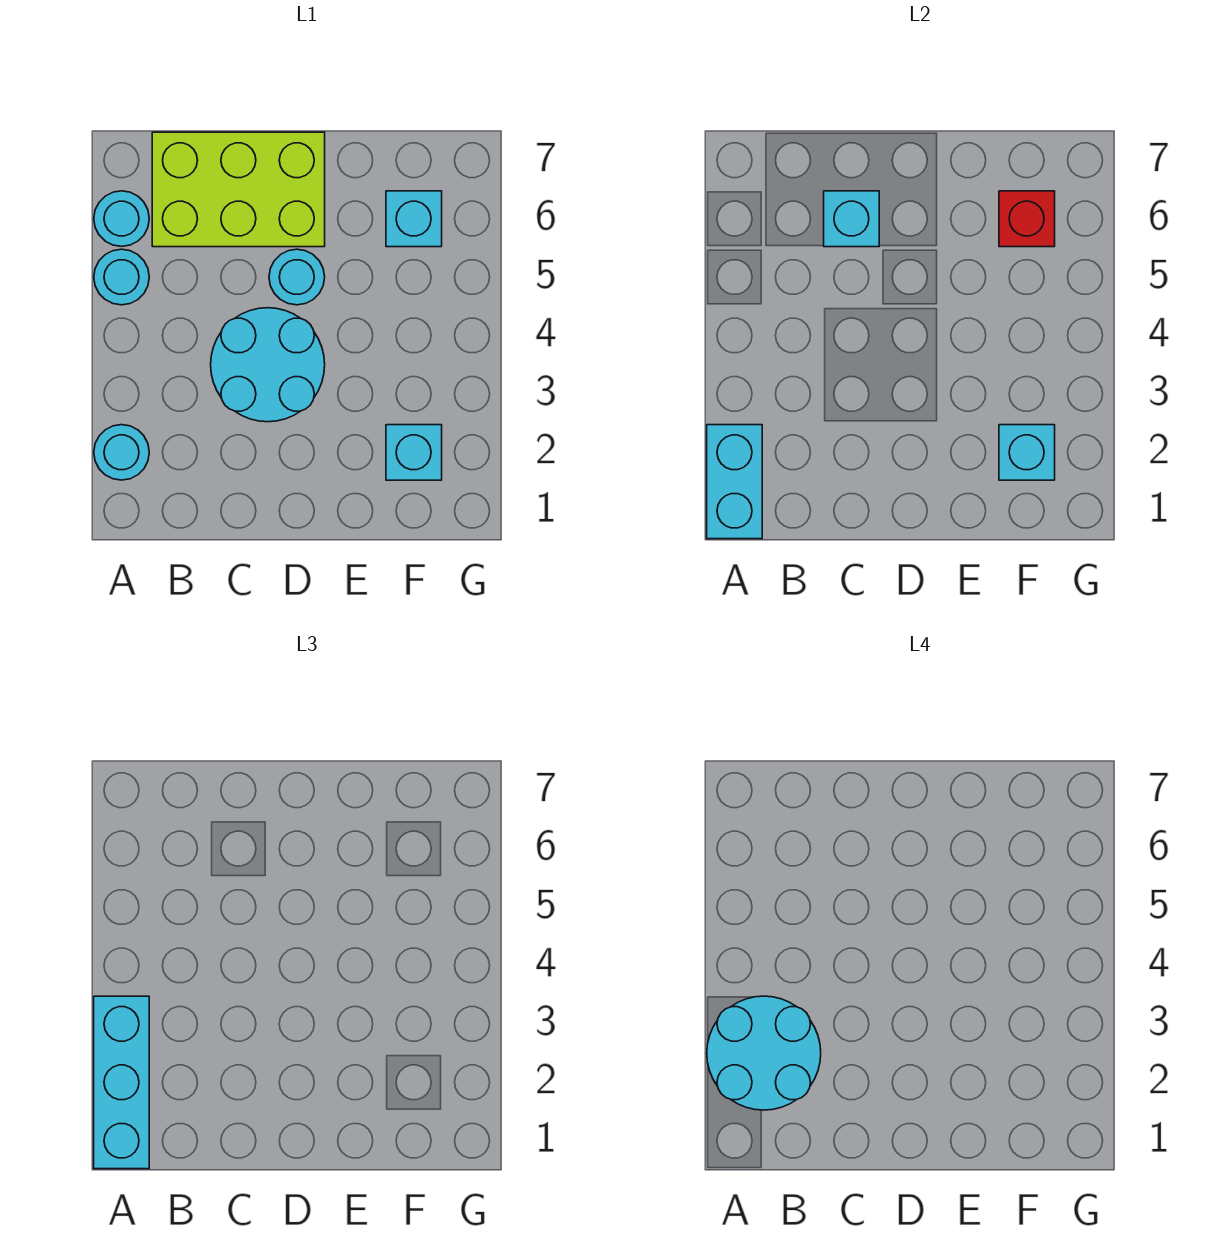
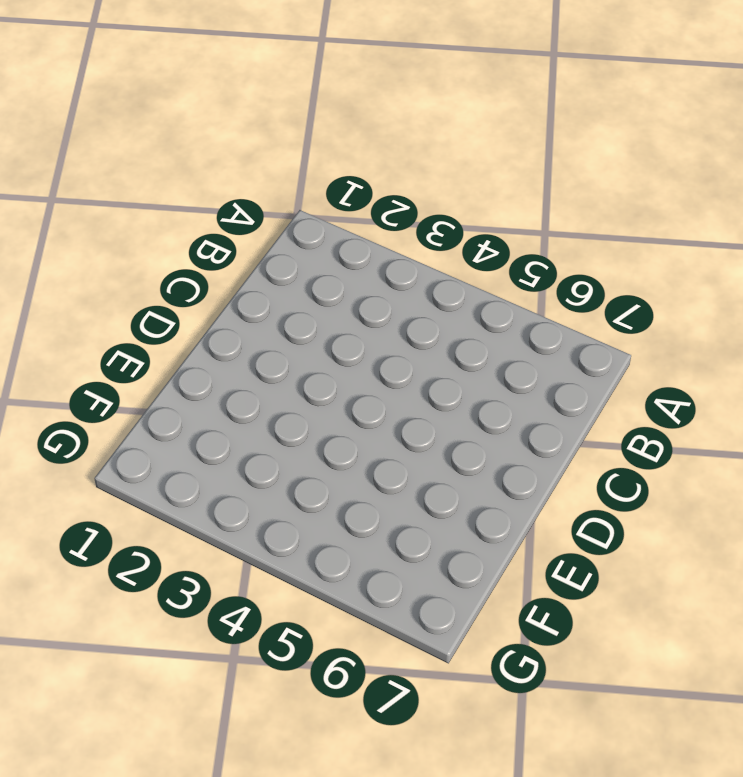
none -> cyan round brick A2 level 1
none -> cyan round brick A5 level 1
none -> cyan round brick A6 level 1

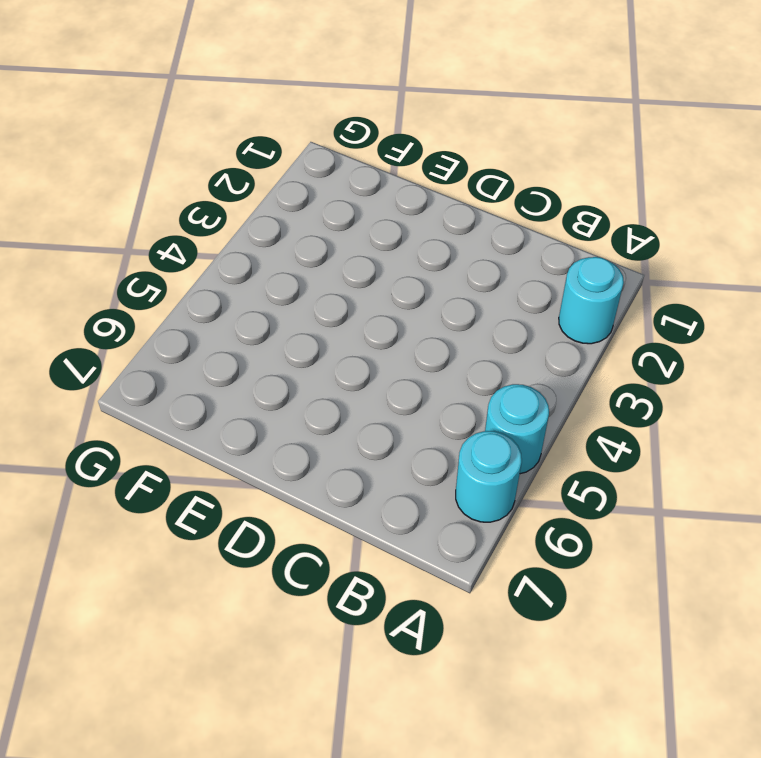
none -> lime brick B6:D7 level 1
none -> cyan round brick C3:D4 level 1
none -> cyan round brick D5 level 1

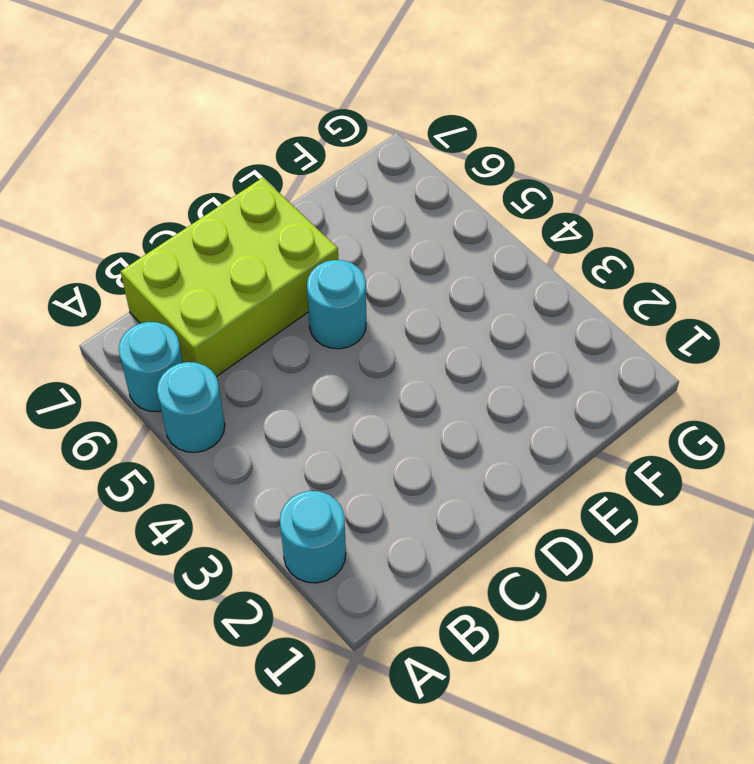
none -> cyan round brick C3:D4 level 1
none -> cyan brick F2 level 1
none -> cyan brick F6 level 1

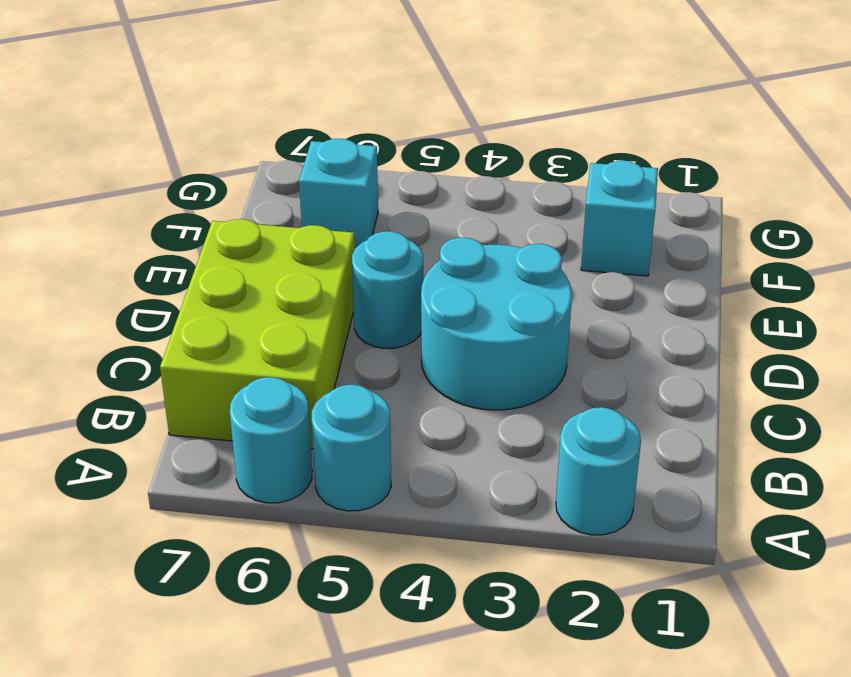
none -> cyan brick A1:A2 level 2
none -> cyan brick C6 level 2
none -> cyan brick F2 level 2

